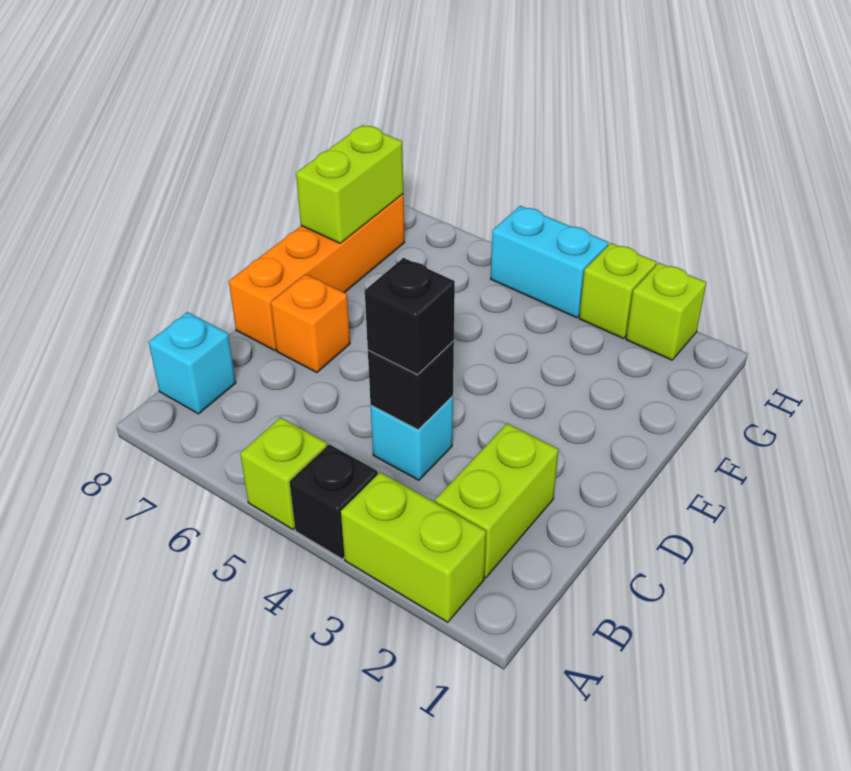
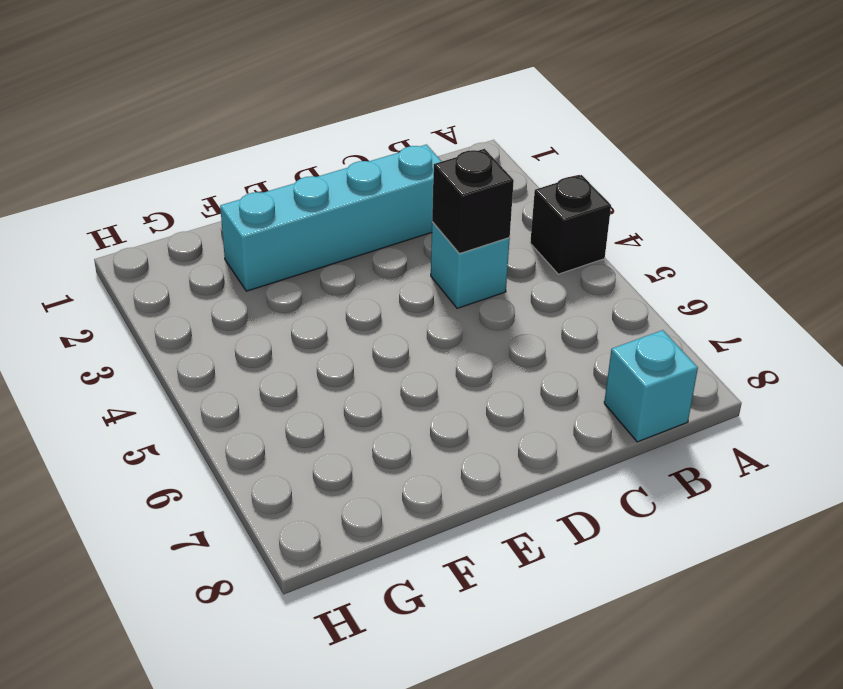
cyan brick C2:F2 level 1 -> lime brick B2:C2 level 1
none -> lime brick A2:A3 level 1
none -> lime brick A5 level 1
none -> orange brick D7 level 1

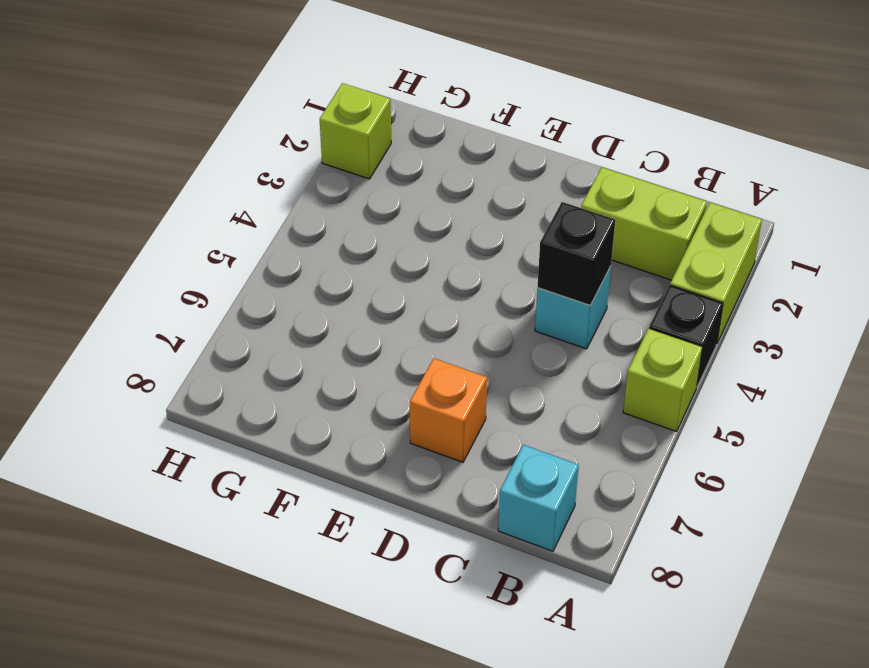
none -> orange brick D8:G8 level 1
none -> lime brick H3 level 1
none -> cyan brick H4:H5 level 1

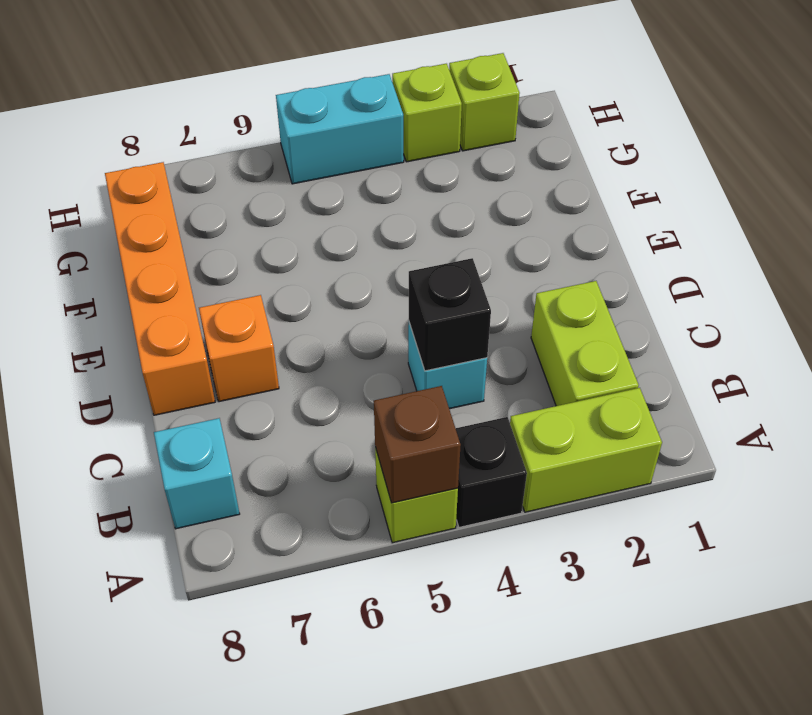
brown brick A5 level 2 -> none
none -> lime brick F8:G8 level 2
none -> black brick C4 level 3

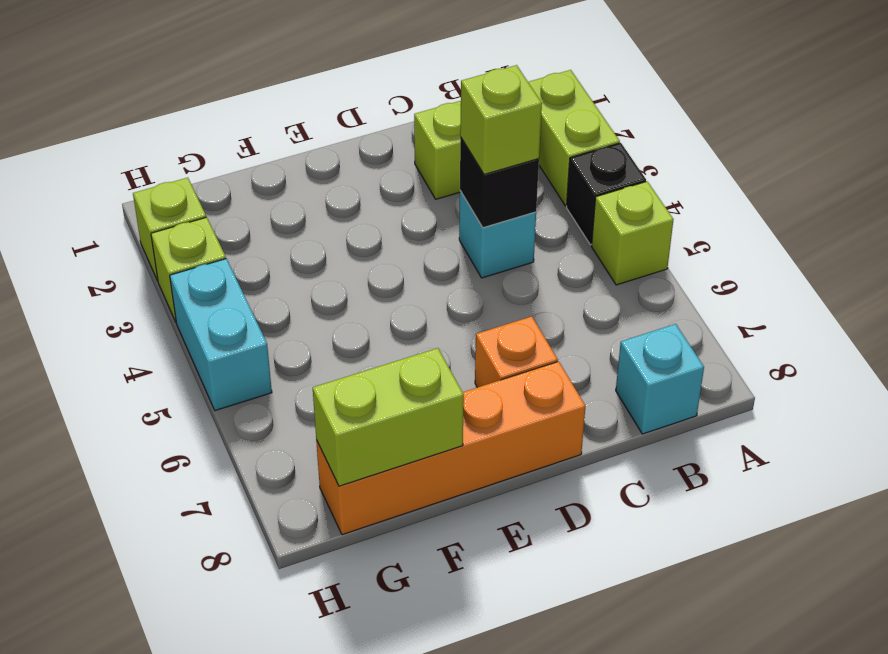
lime brick C4 level 3 -> black brick C4 level 3

